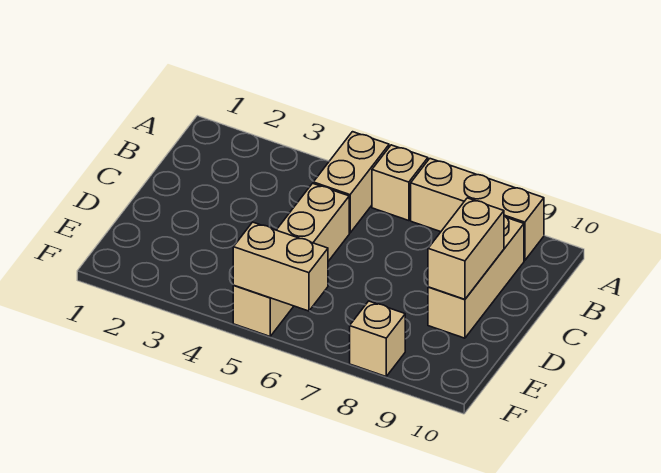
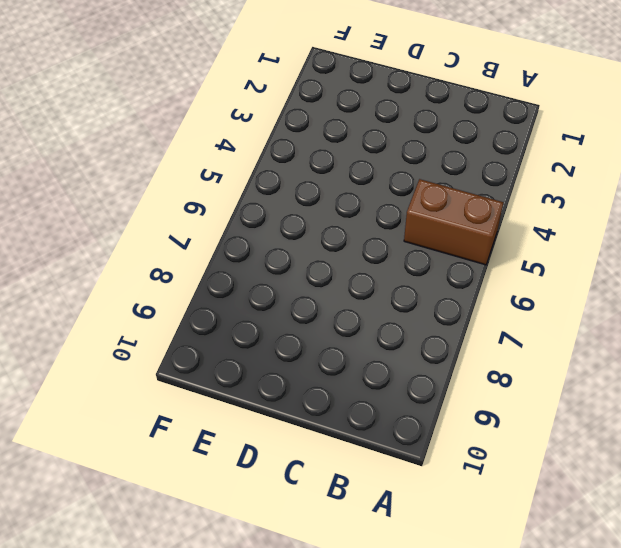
brown brick A5:B5 level 1 -> tan brick A5:B5 level 1
none -> tan brick A6 level 1
none -> tan brick A7:A9 level 1

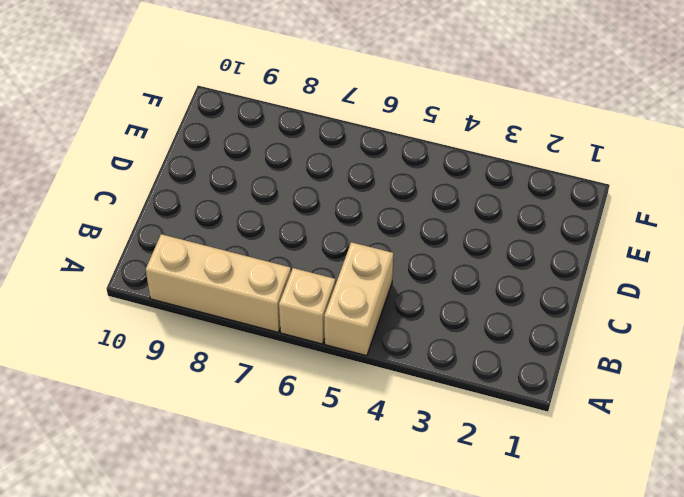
none -> tan brick B9:D9 level 1
none -> tan brick C5:F5 level 1

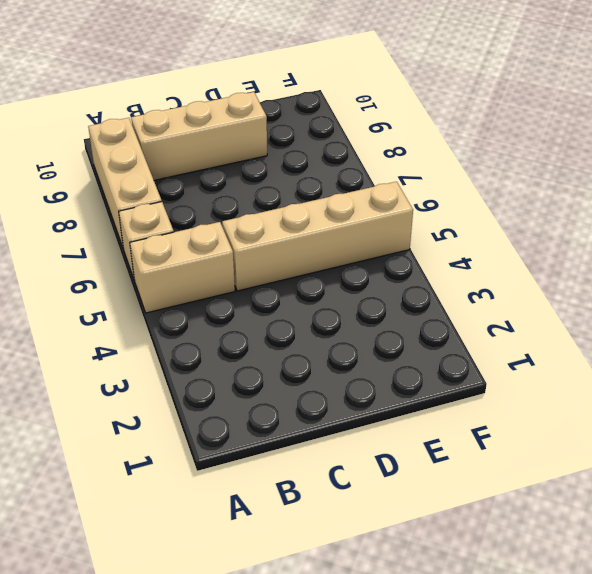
none -> tan brick F8 level 1
none -> tan brick C9:D9 level 2

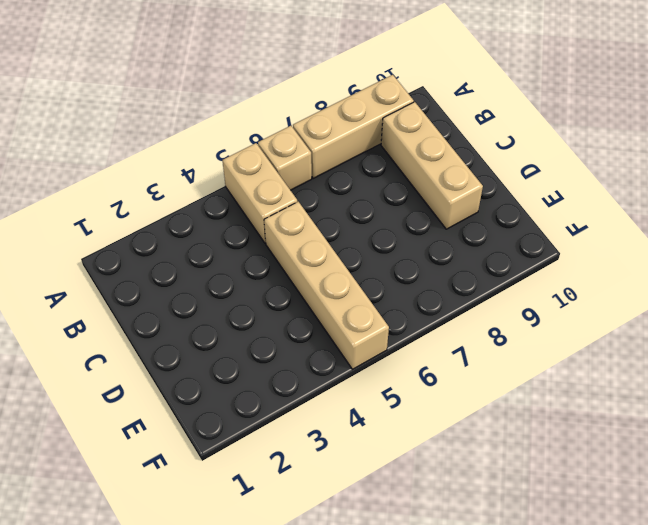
none -> tan brick F8 level 1
none -> tan brick C9:D9 level 2

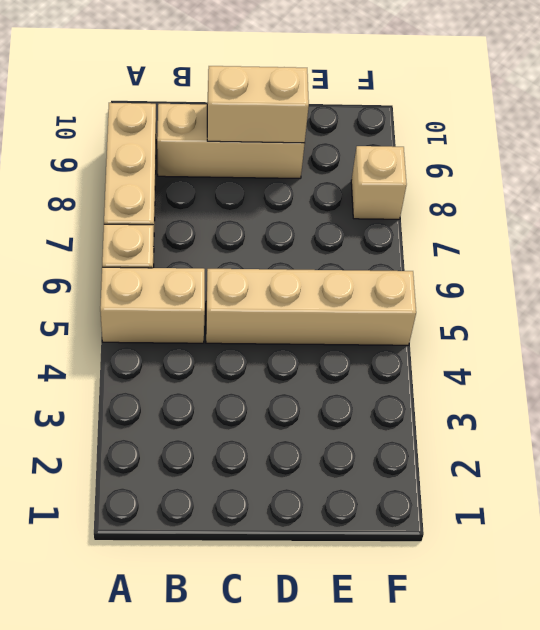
none -> tan brick F5:F6 level 2

